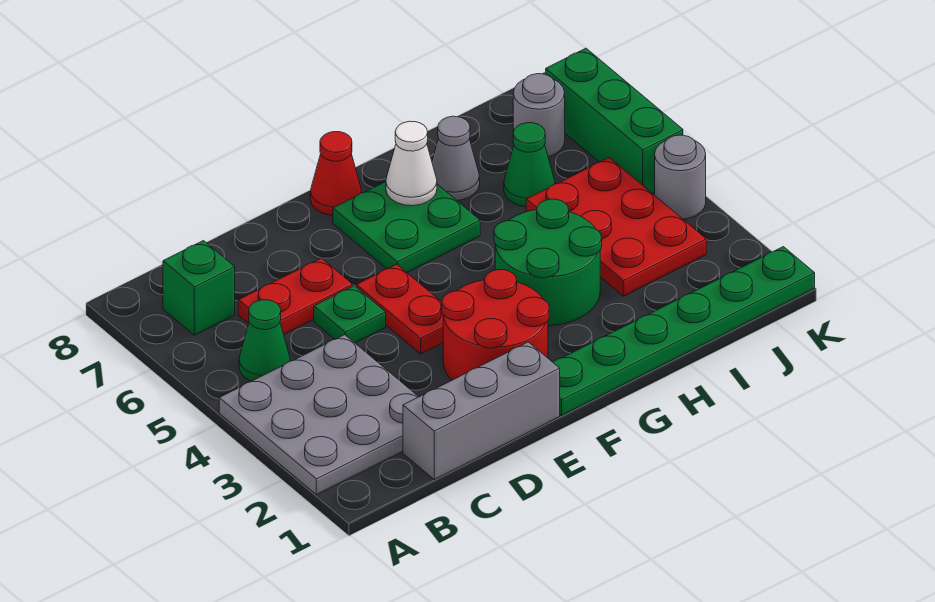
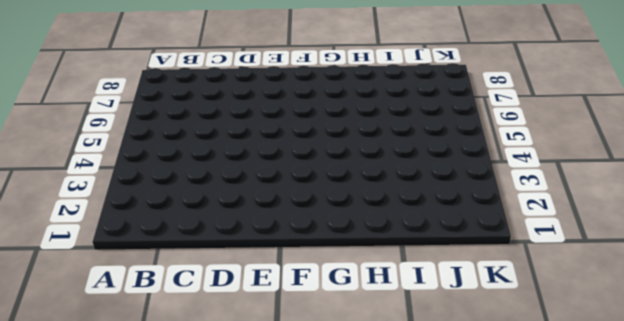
none -> grey plate A2:C4 level 1
none -> green cone B5 level 1
none -> green brick B7 level 1

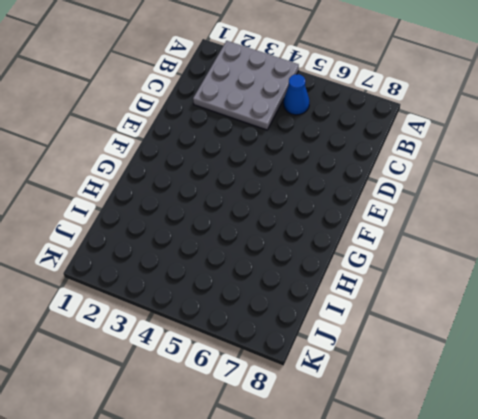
blue cone B5 level 1 -> green cone B5 level 1
none -> green brick B7 level 1
none -> grey brick C1:E1 level 1
none -> red plate C6:D6 level 1

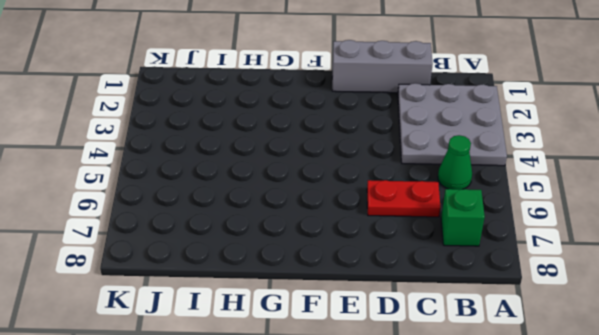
none -> green plate D5 level 1
none -> red round brick E2:F3 level 1
none -> red plate E4:E5 level 1

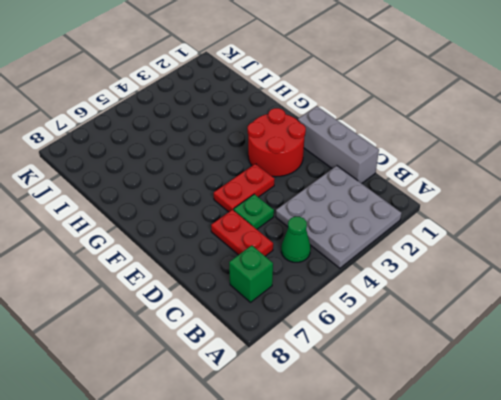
none -> green plate F1:K1 level 1
none -> green plate F6:G7 level 1
none -> red cone F8 level 1

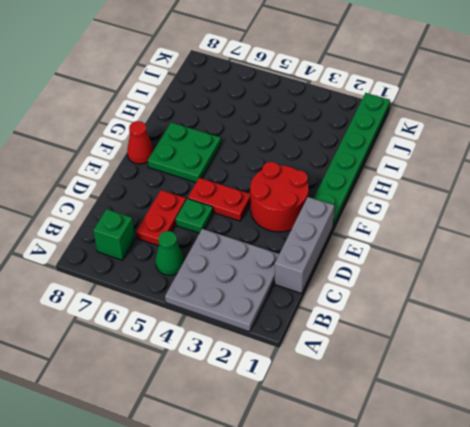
none -> green round brick G3:H4 level 1
none -> grey cone H7 level 1
none -> red plate I3:J5 level 1

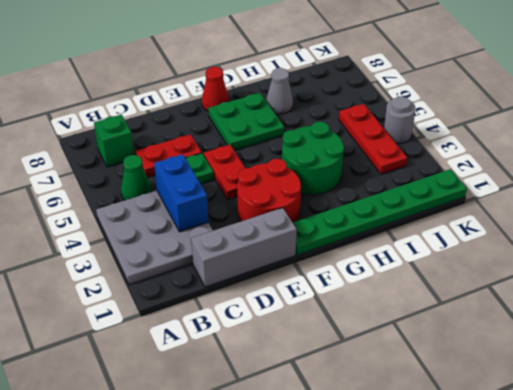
blue brick C3:C4 level 2 -> none
red plate J3:J5 level 1 -> red plate I3:J5 level 1
none -> green cone I6 level 1
none -> grey round brick J7 level 1
none -> green brick K5:K7 level 1

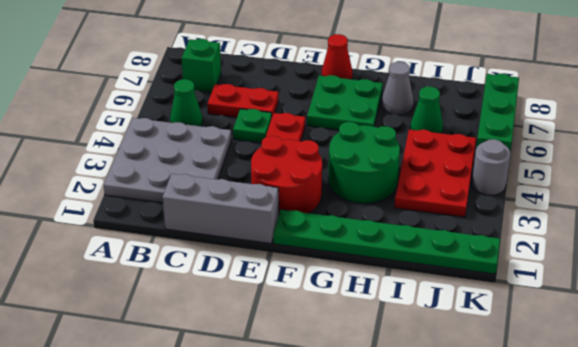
none -> grey round brick J7 level 1
none -> white cone G7 level 2

